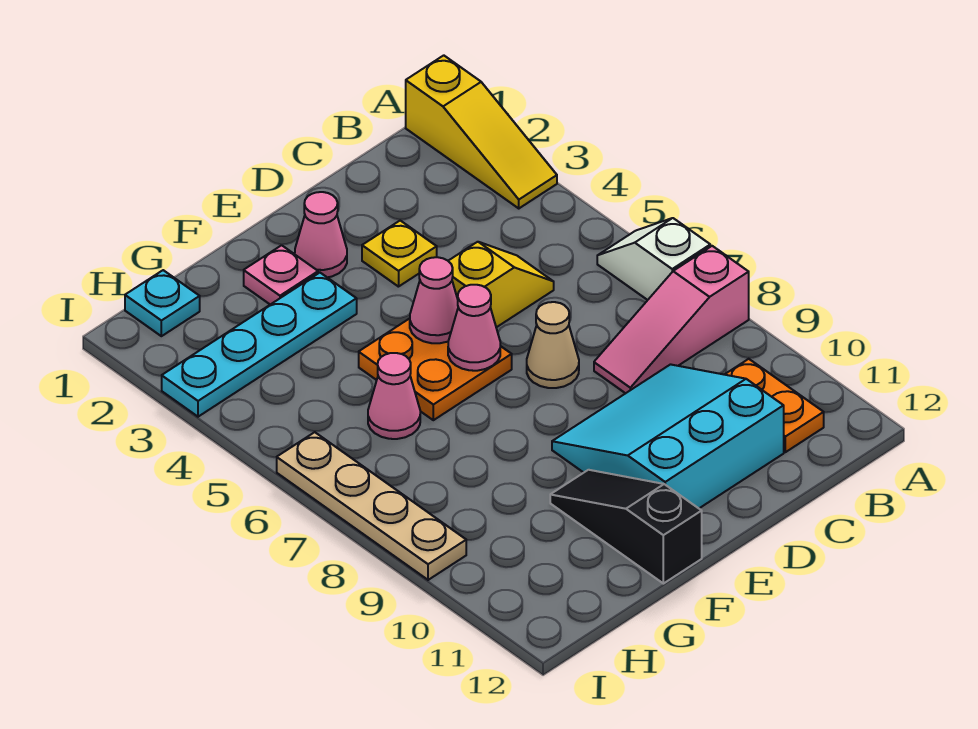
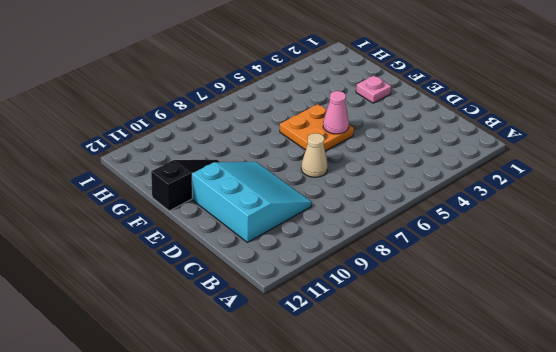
none -> yellow slope A1:A3 level 1 top 1
none -> white slope A6:A7 level 1 top 7
none -> pink slope A8:C8 level 1 top A

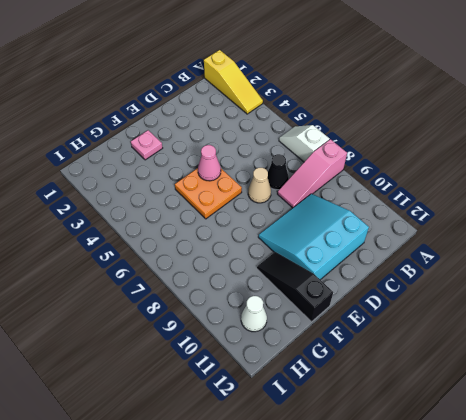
black cone C7 level 1 -> none
white cone H11 level 1 -> none
none -> orange plate B10:B11 level 1
none -> yellow slope C5:D5 level 1 top D
none -> yellow plate D3 level 1

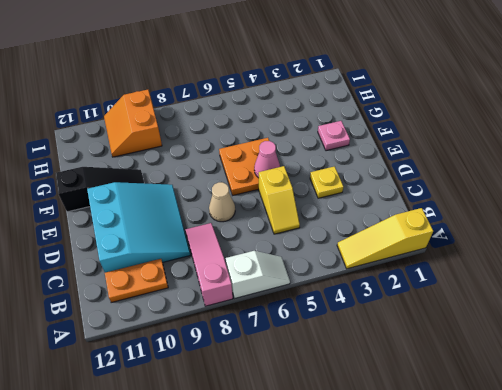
orange slope H9:I10 level 1 top 9 -> tan plate I6:I9 level 1
none -> pink cone E2 level 1
none -> cyan plate F3:I3 level 1
none -> pink cone G6 level 1

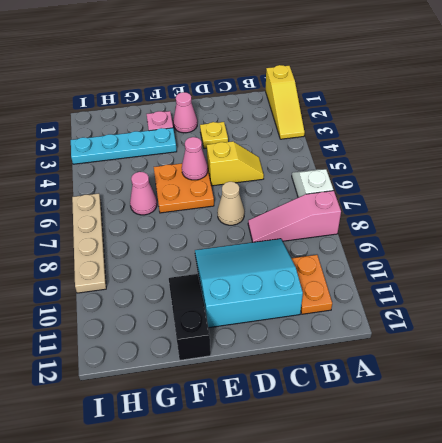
none -> cyan plate H1 level 1
none -> pink cone E6 level 2

